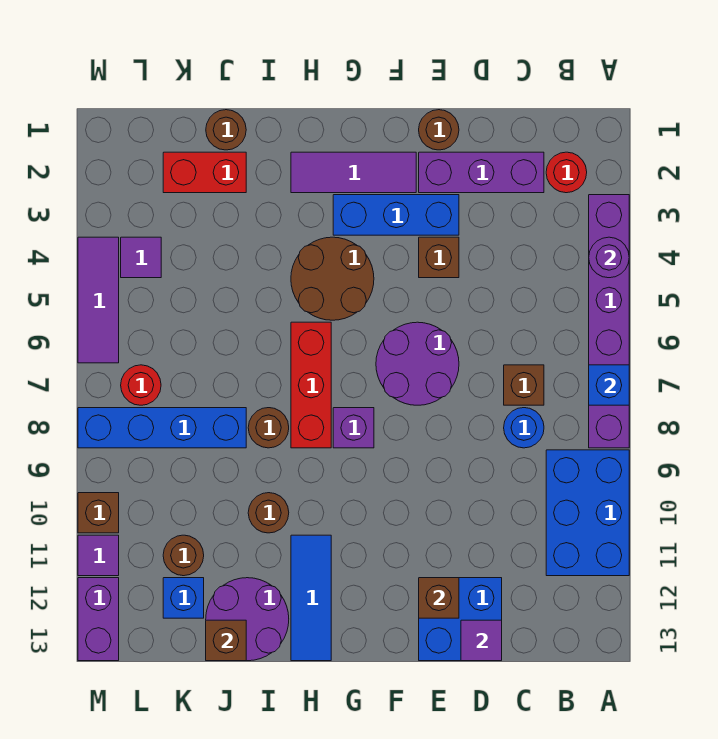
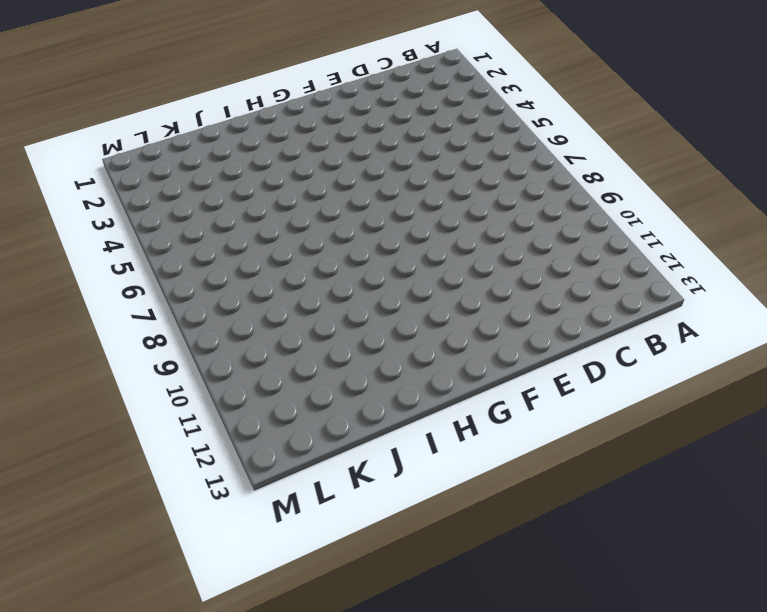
none -> purple brick A3:A8 level 1
none -> blue brick A9:B11 level 1
none -> red round brick B2 level 1
none -> purple brick C2:E2 level 1

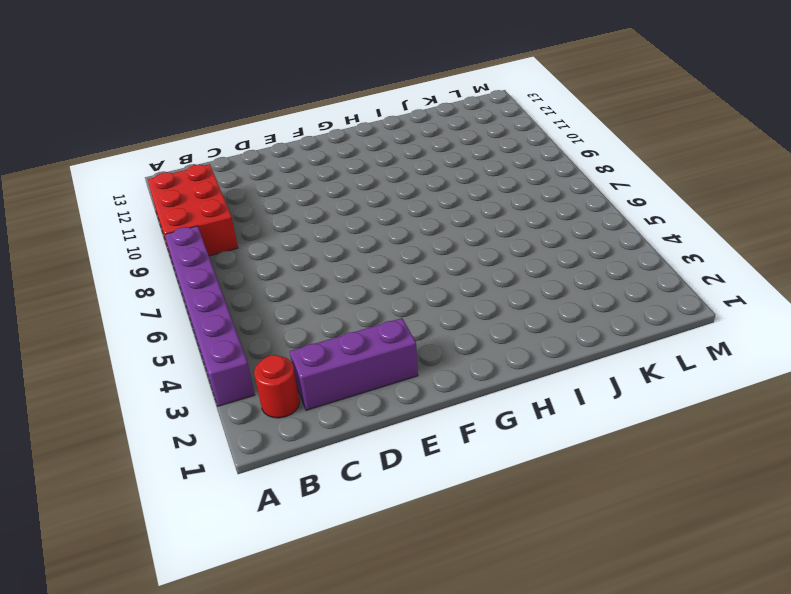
red brick A9:B11 level 1 -> blue brick A9:B11 level 1
none -> brown brick C7 level 1
none -> blue round brick C8 level 1
none -> blue brick D12:E13 level 1
none -> brown round brick E1 level 1

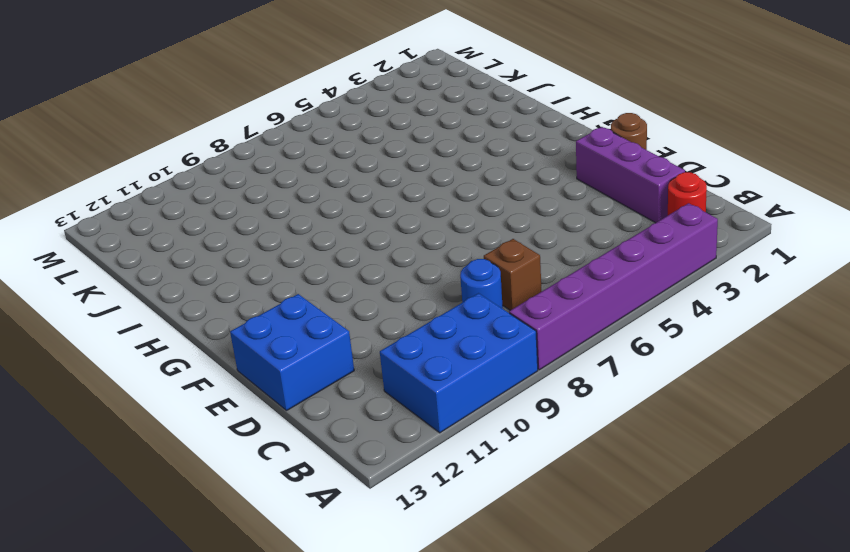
none -> blue brick E3:G3 level 1
none -> brown brick E4 level 1
none -> purple round brick E6:F7 level 1
none -> purple tile F2:H2 level 1

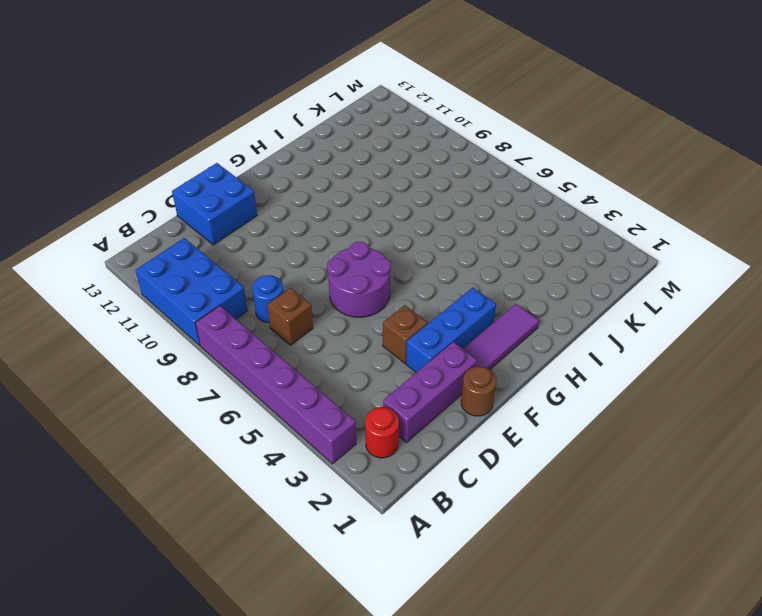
none -> brown round brick G4:H5 level 1
none -> purple brick G8 level 1
none -> red brick H6:H8 level 1
none -> blue tile H11:H13 level 1

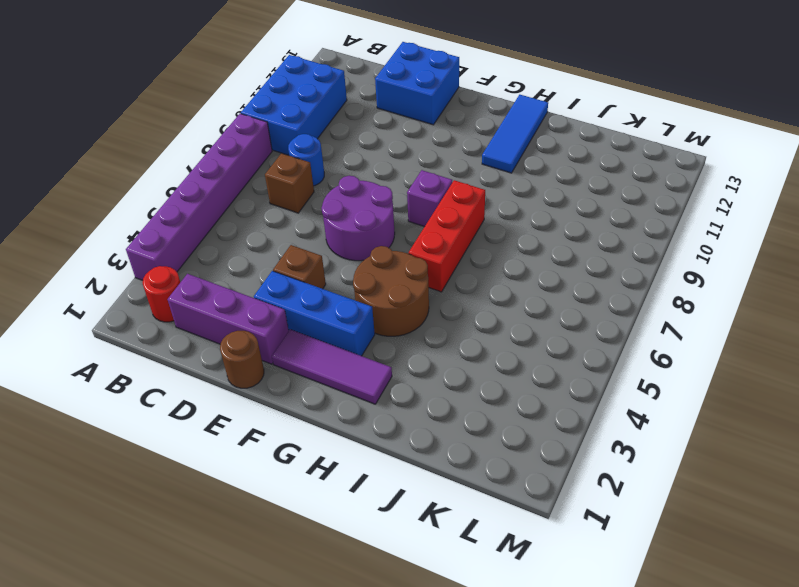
none -> brown round brick I8 level 1
none -> brown round brick I10 level 1
none -> purple round brick I12:J13 level 1
none -> brown round brick J1 level 1

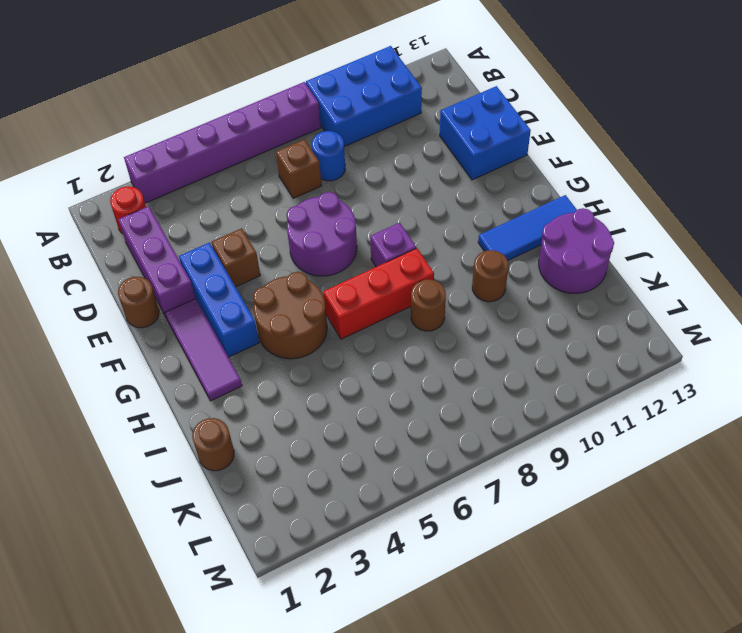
none -> red brick J2:K2 level 1
none -> blue brick J8:M8 level 1
none -> brown round brick K11 level 1
none -> blue brick K12 level 1

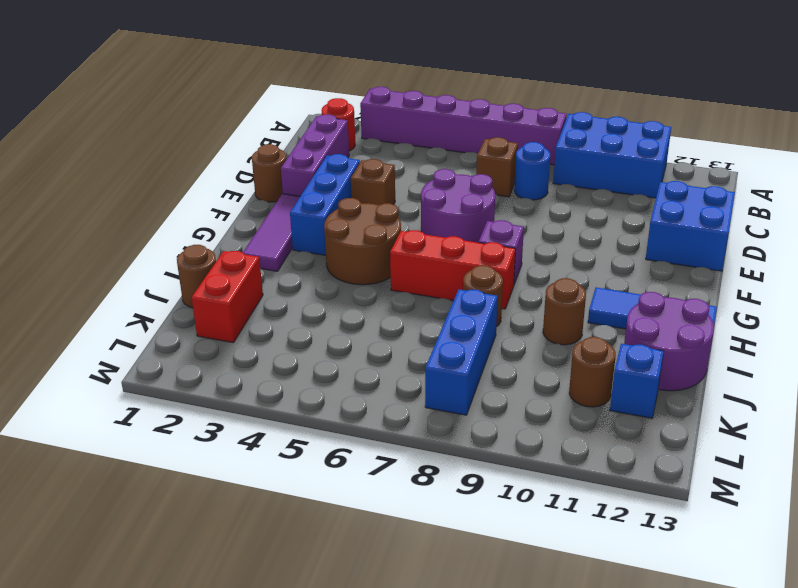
blue brick J8:L8 level 1 -> blue brick J8:M8 level 1
none -> purple tile L4 level 1
none -> red round brick L7 level 1
none -> purple tile M4:M6 level 1
none -> brown brick M10 level 1

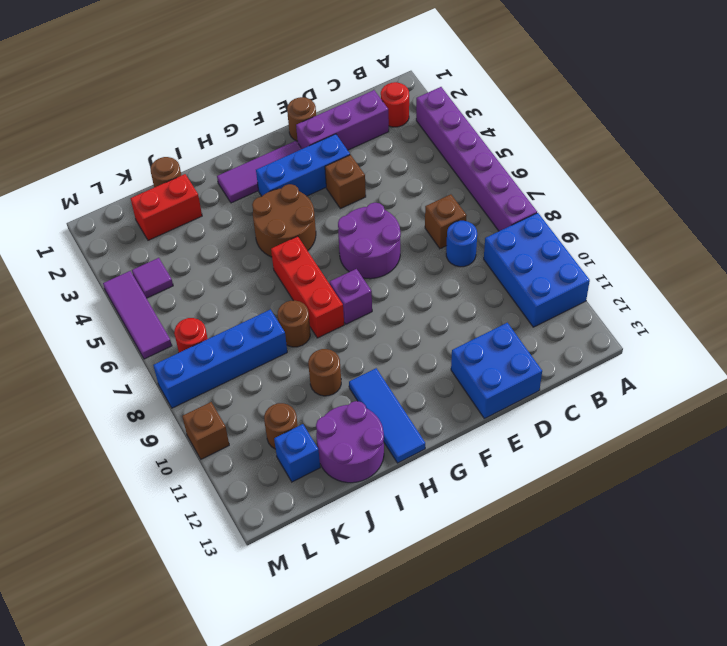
none -> purple tile M11 level 1
none -> purple brick M12:M13 level 1
none -> purple round brick A4 level 2
none -> blue brick A7 level 2

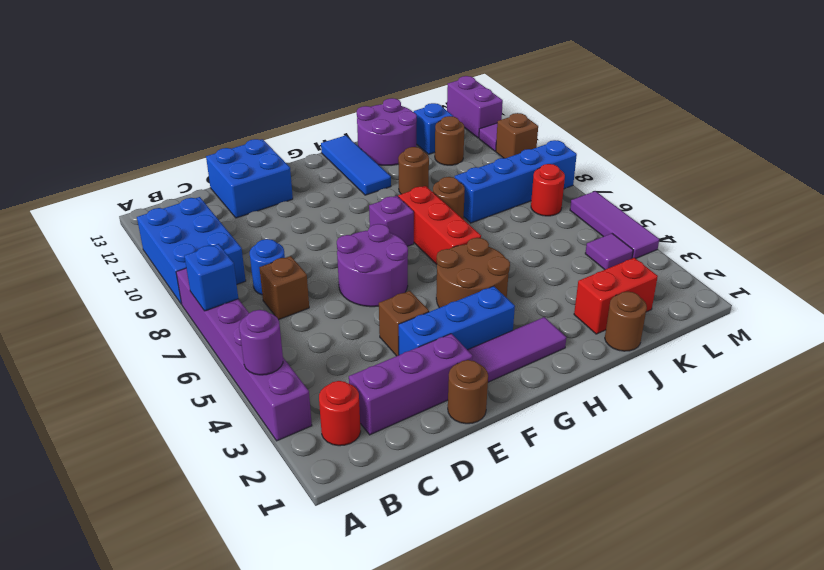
none -> purple tile D13 level 2
none -> brown brick E12 level 2
none -> brown brick J13 level 2

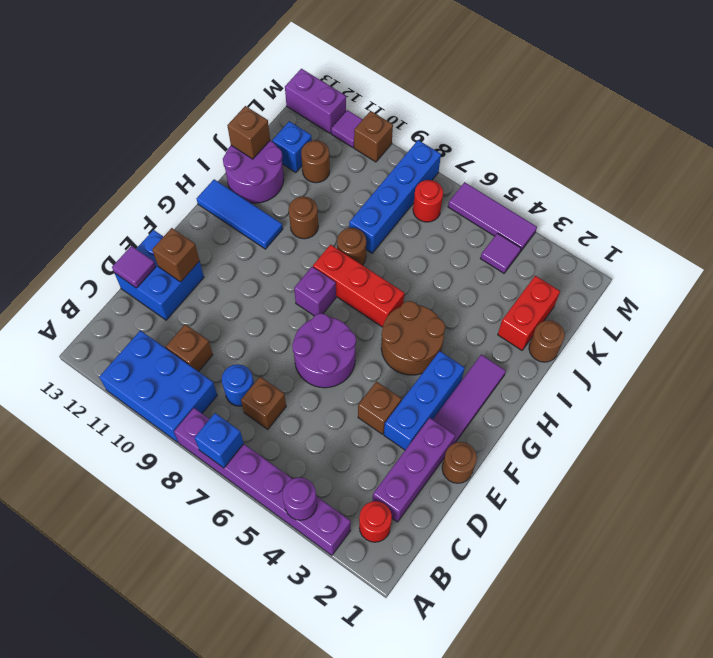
brown brick C10 level 1 -> none

